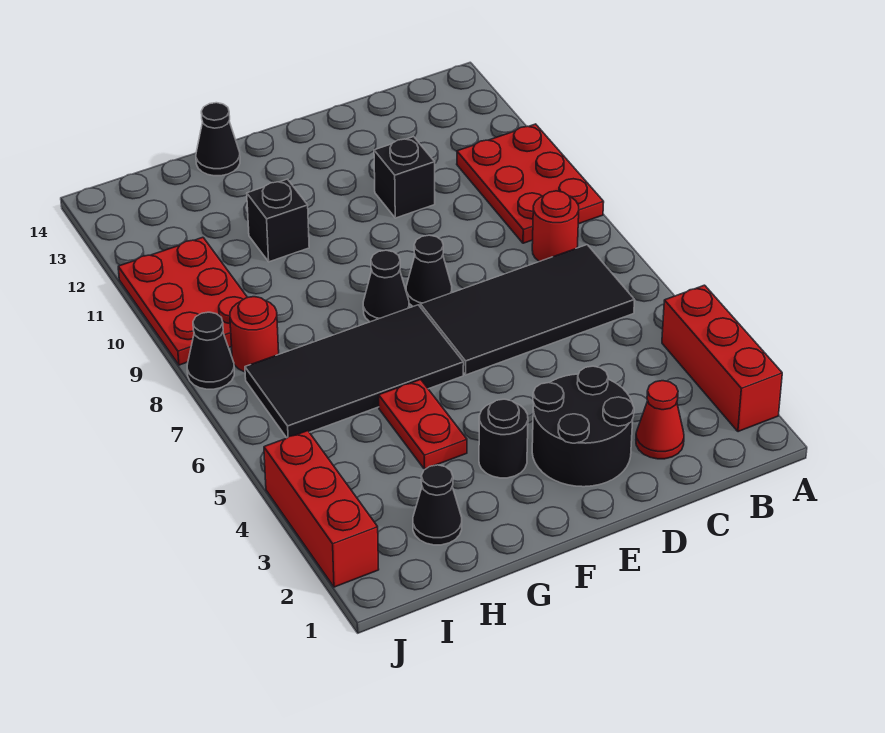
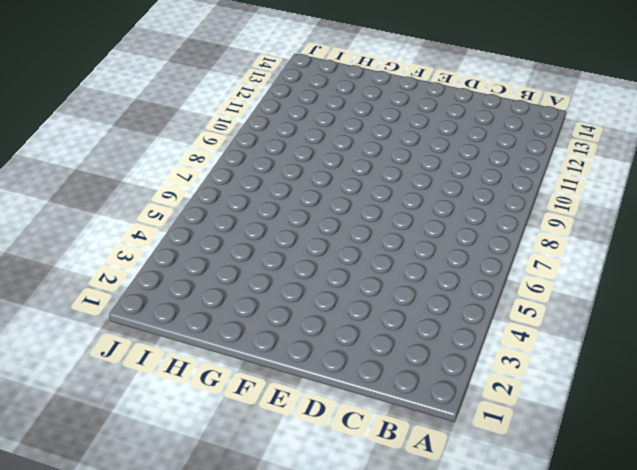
none -> red brick A2:A4 level 1
none -> red plate A9:B11 level 1
none -> black tile B6:E7 level 1

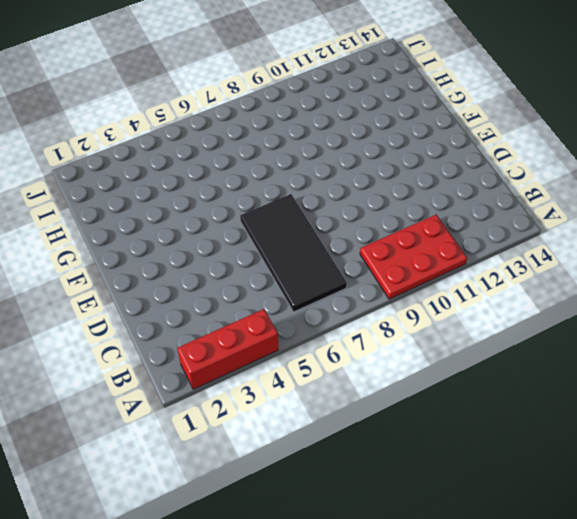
none -> red round brick B8 level 1
none -> red cone C2 level 1
none -> black round brick D2:E3 level 1

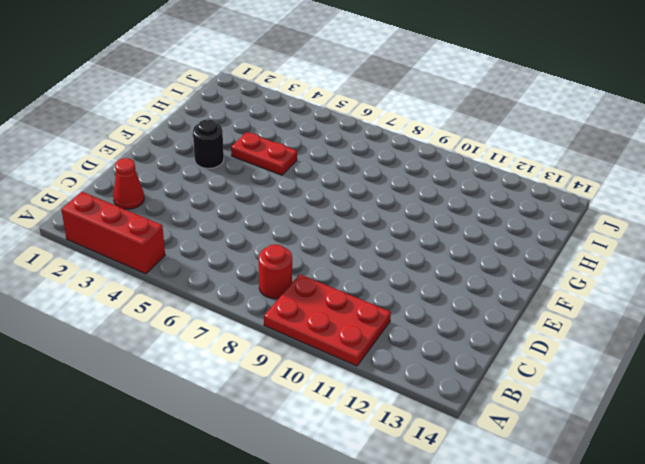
none -> black tile B6:E7 level 1
none -> black round brick D2:E3 level 1
none -> black brick D11 level 1

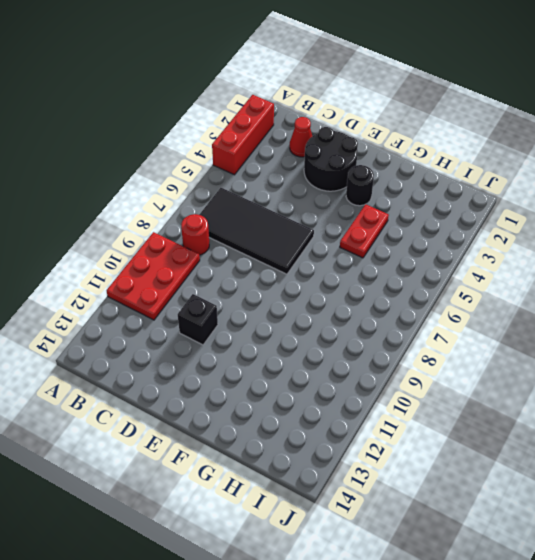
none -> black cone E8 level 1
none -> black tile F6:I7 level 1
none -> black cone F8 level 1

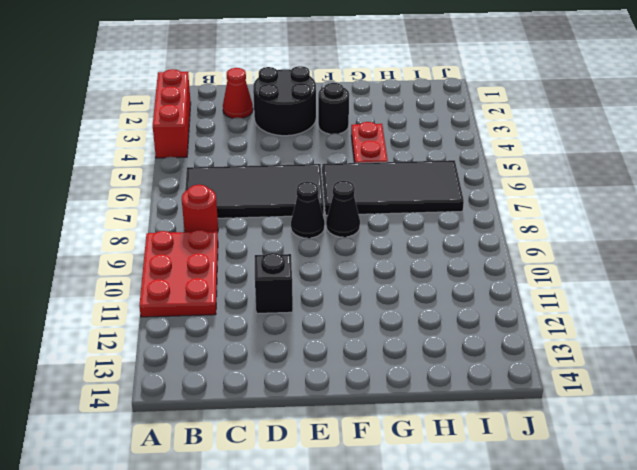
none -> black brick G11 level 1
none -> black cone G14 level 1
none -> black cone H2 level 1

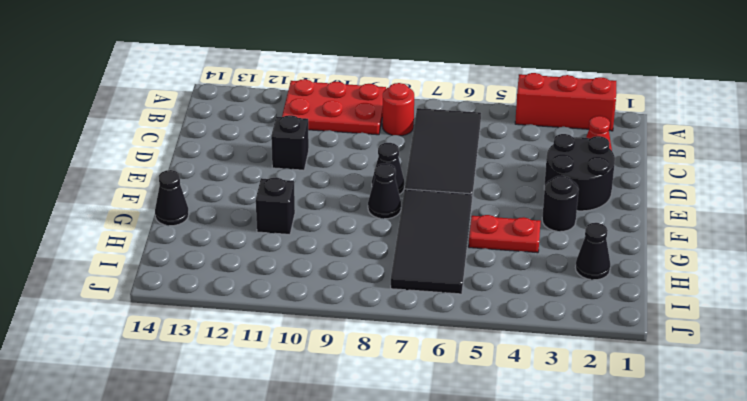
none -> red round brick I8 level 1
none -> red plate I9:J11 level 1
none -> red brick J2:J4 level 1

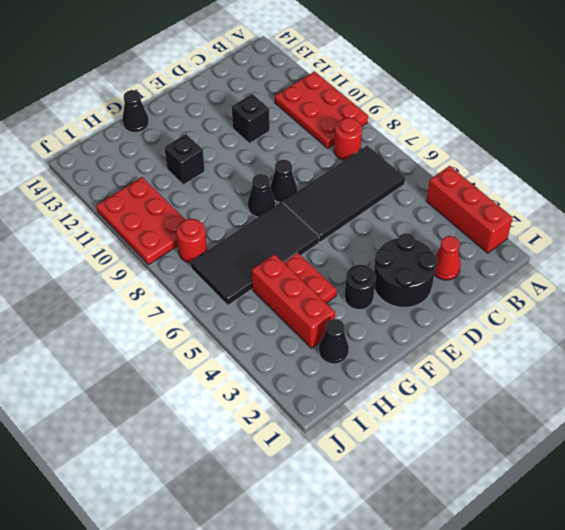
red brick H3:H5 level 1 -> red brick J2:J4 level 1
none -> black cone J8 level 1

